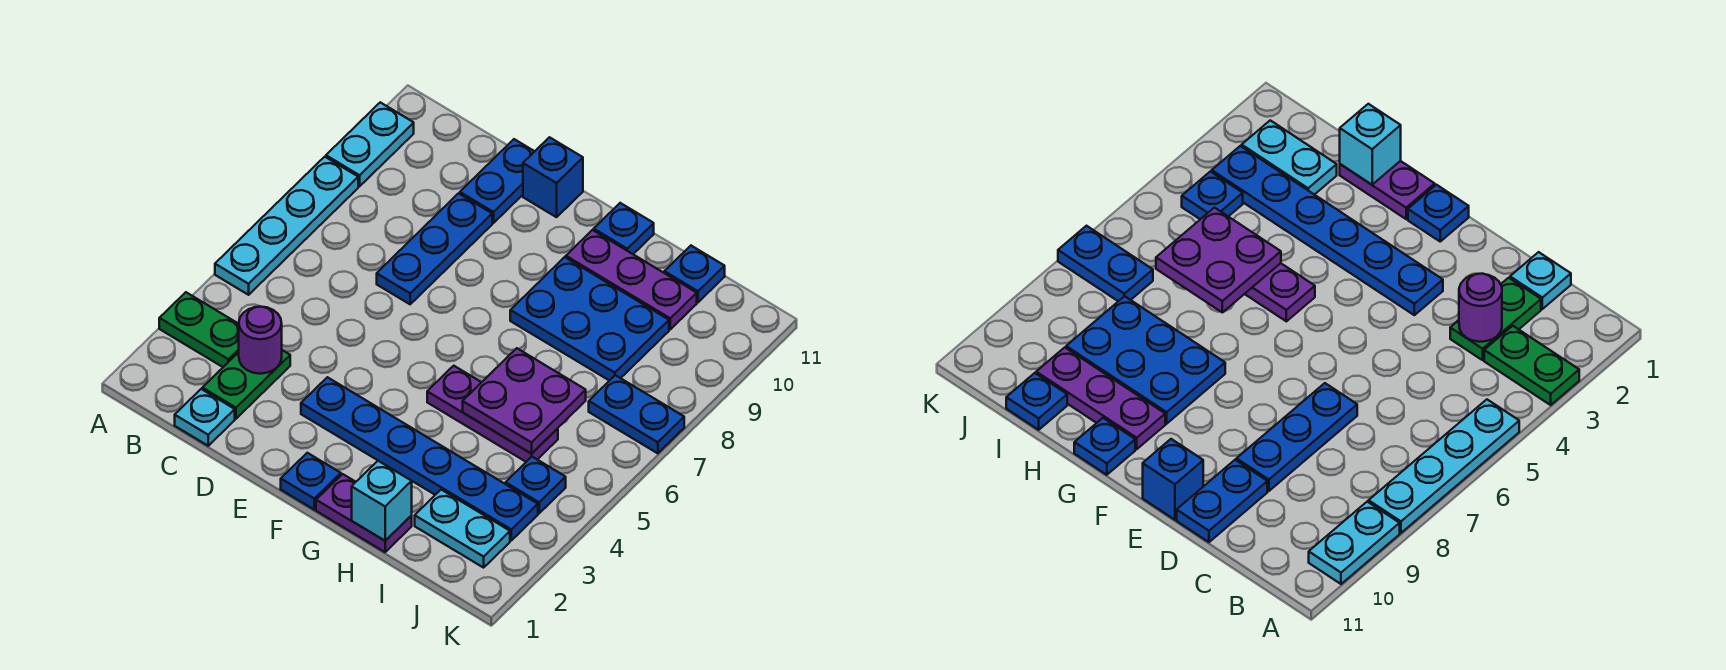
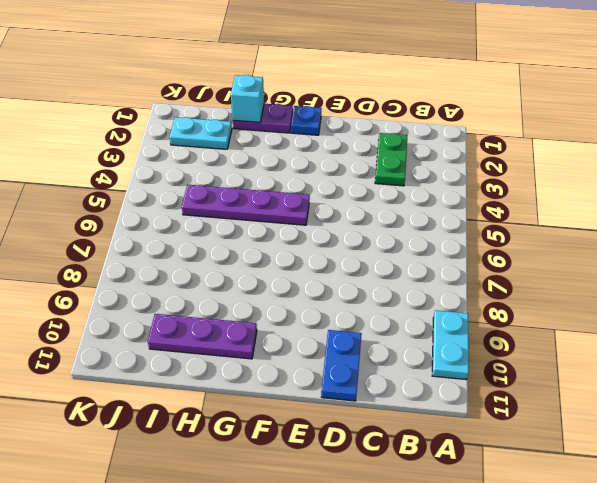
purple plate F5:I5 level 1 -> purple plate G5:I5 level 1
none -> green plate A3:B3 level 1
none -> cyan plate A5:A8 level 1
none -> cyan plate C1 level 1

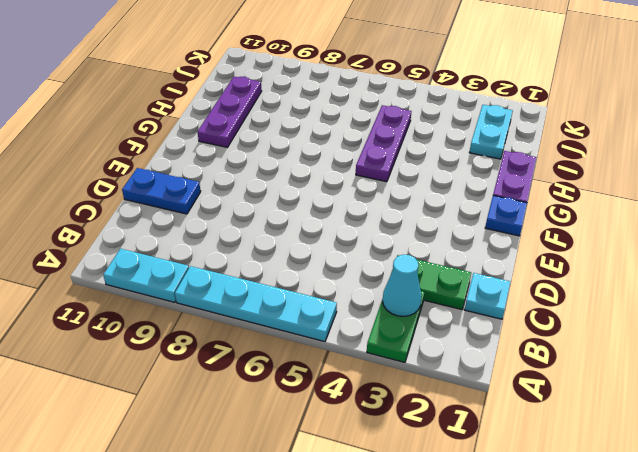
cyan cone B3 level 2 -> none
none -> blue plate D7:D9 level 1
none -> blue plate E3:J3 level 1
none -> blue brick E11 level 1

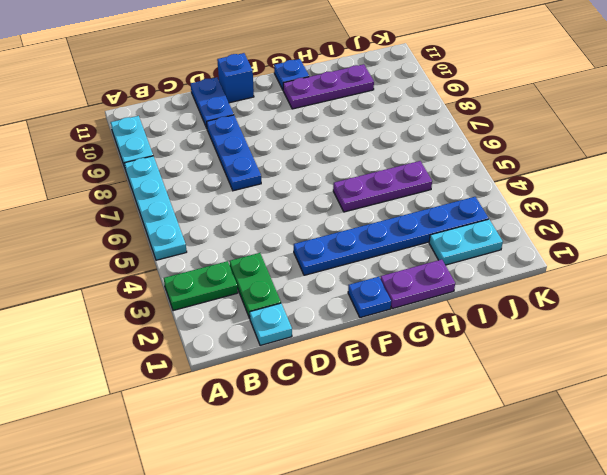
none -> blue plate G8:I9 level 1
none -> blue plate I11 level 1
none -> blue plate J4 level 1

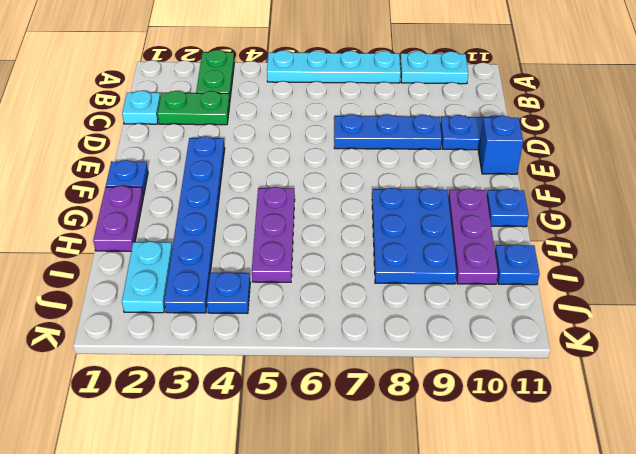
none -> blue plate J7:K7 level 1
none -> purple round brick C3 level 2
none -> cyan brick H1 level 2

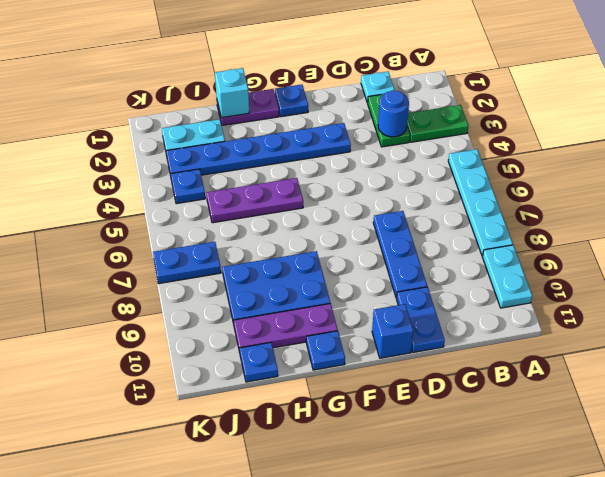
blue round brick C3 level 2 -> purple round brick C3 level 2
none -> purple plate H5:I6 level 2

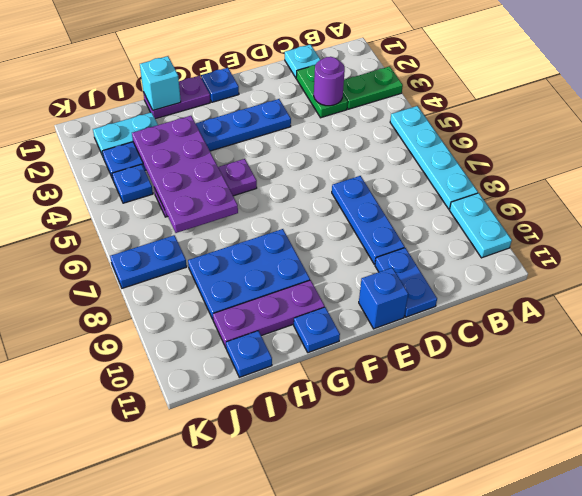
purple plate H3:I6 level 2 -> purple plate H5:I6 level 2

